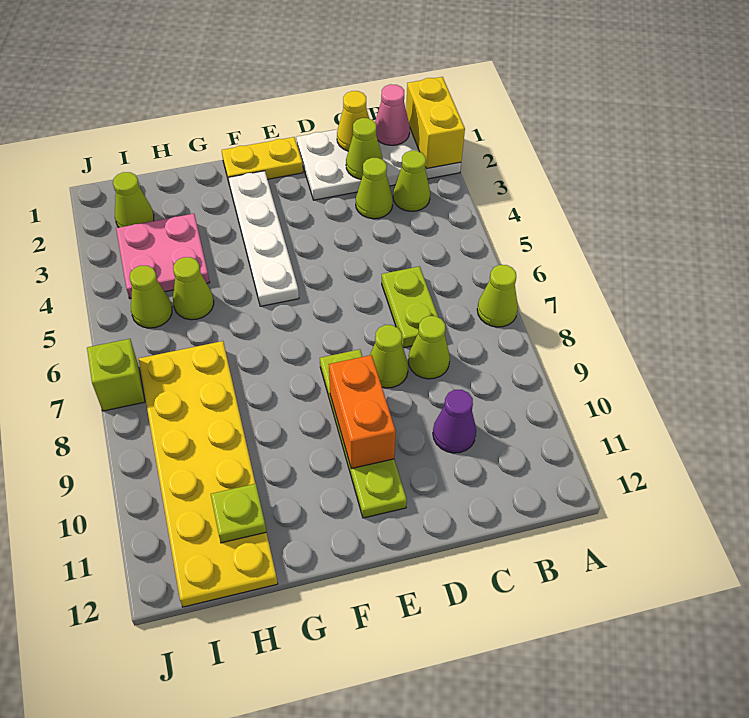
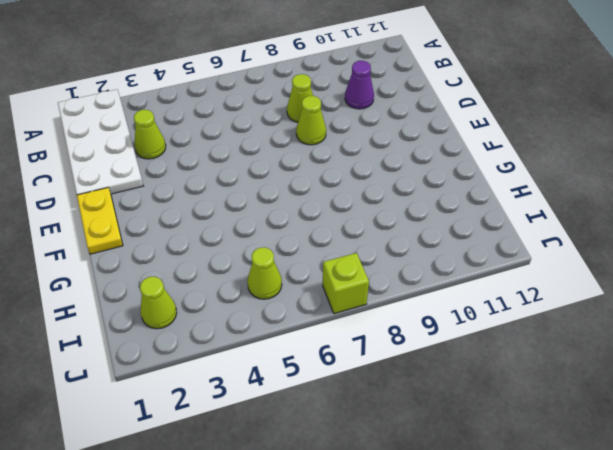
none -> lime cone A7 level 1
none -> lime cone B3 level 1
none -> lime plate C6:C7 level 1

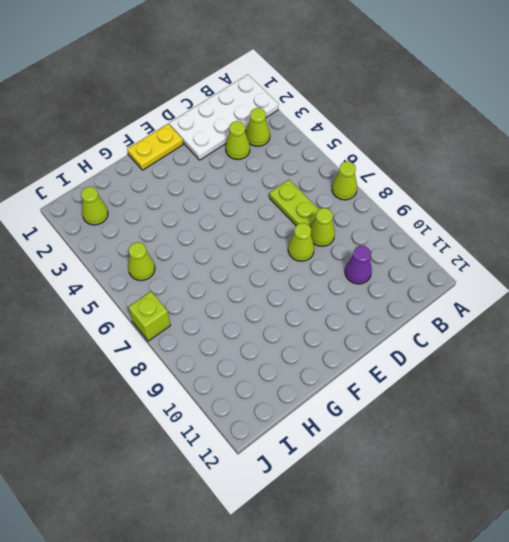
none -> lime plate E8:E11 level 1
none -> white plate F2:F5 level 1
none -> pink plate H3:I4 level 1

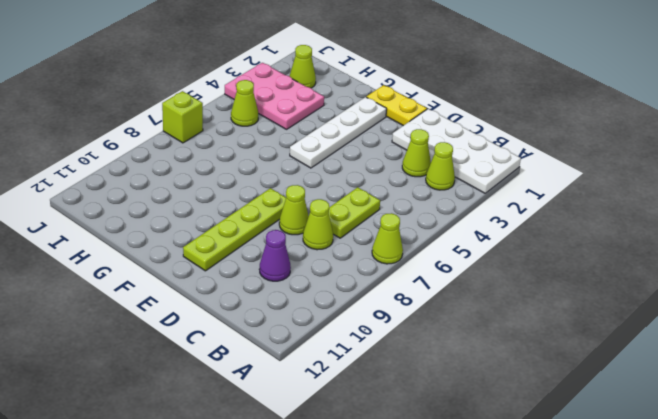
pink plate H3:J4 level 1 -> pink plate H3:I4 level 1
none -> lime cone H5 level 1
none -> yellow plate H7:I12 level 1
none -> yellow brick A1:A2 level 2

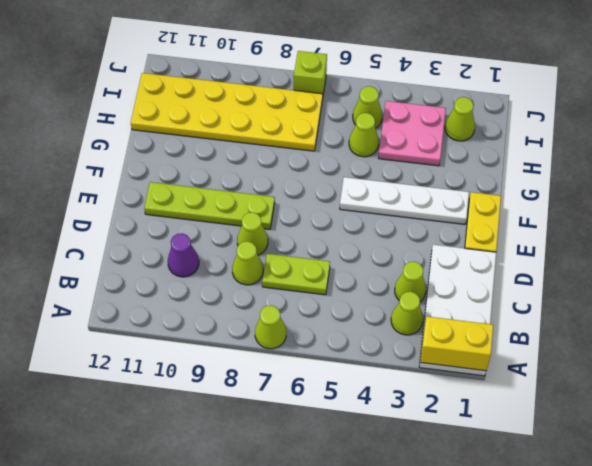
none -> pink cone B1 level 2
none -> yellow cone C1 level 2
none -> lime cone C2 level 2

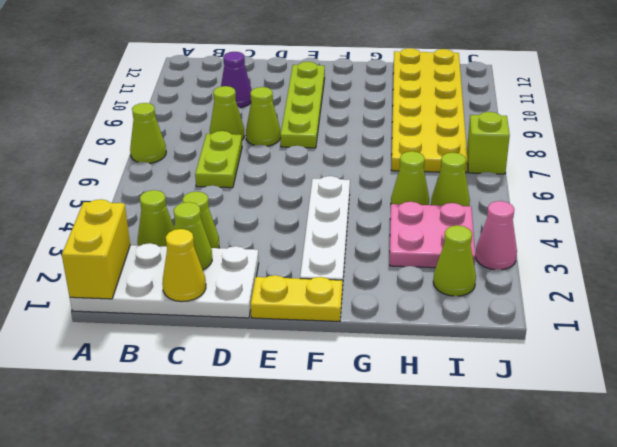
pink cone J3 level 1 -> pink cone B1 level 2
none -> orange brick E9:E10 level 2
none -> lime plate H11 level 2

